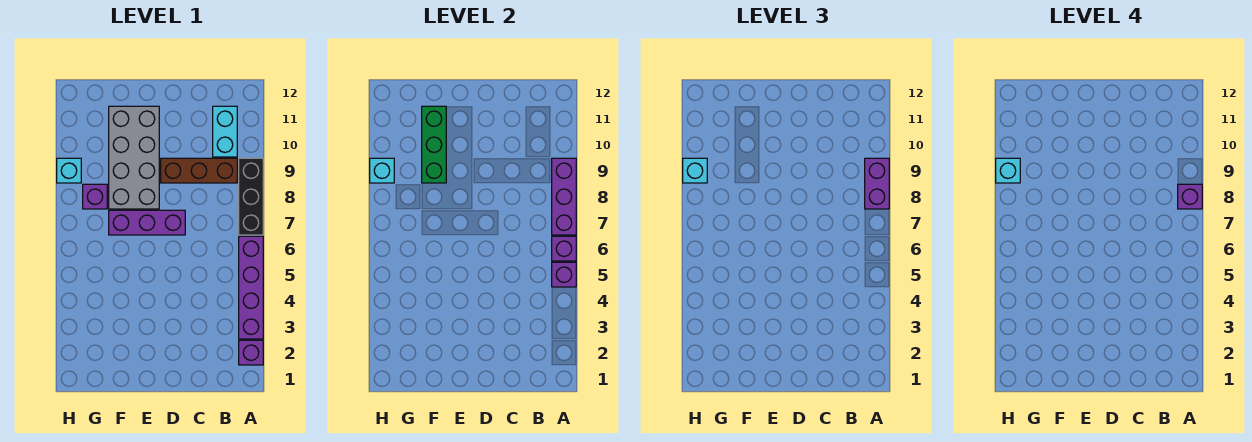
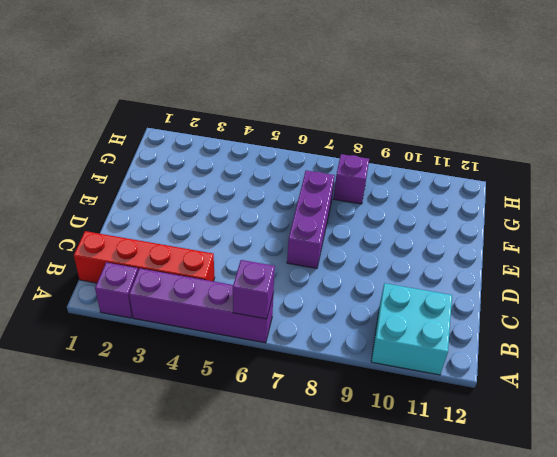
cyan brick A10:B11 level 1 -> cyan brick B10:B11 level 1
red brick B1:B4 level 1 -> none
none -> black brick A7:A9 level 1
none -> brown brick B9:D9 level 1
none -> grey brick E8:F11 level 1

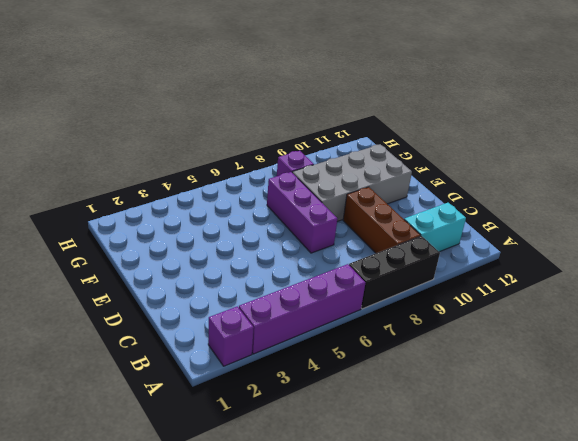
none -> cyan brick H9 level 1
none -> purple brick A5 level 2
none -> purple brick A6 level 2

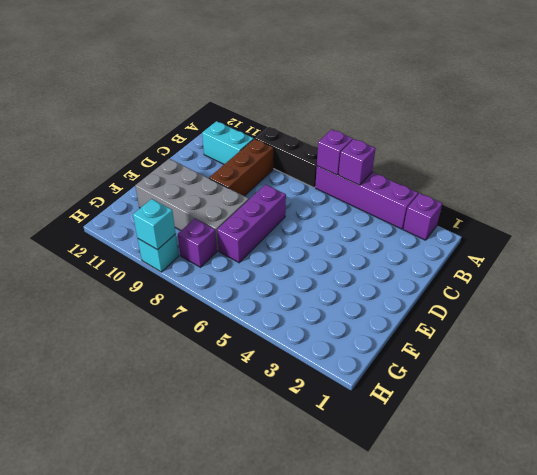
none -> purple brick A7:A9 level 2
none -> green brick F9:F11 level 2
none -> purple brick A8:A9 level 3

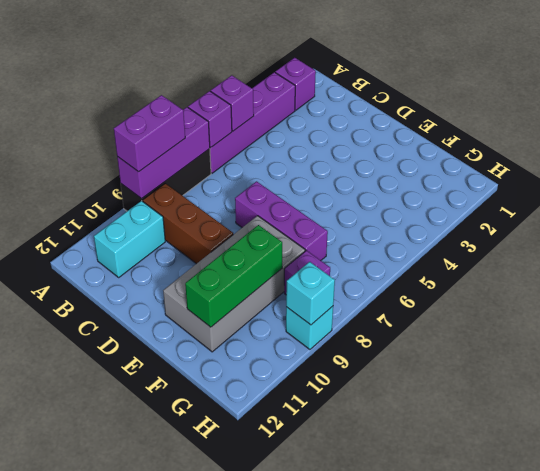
none -> cyan brick H9 level 3
none -> purple brick A8 level 4
none -> cyan brick H9 level 4

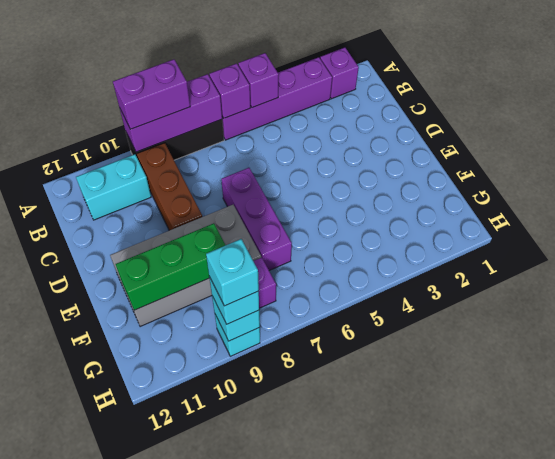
none -> purple brick A8 level 4

